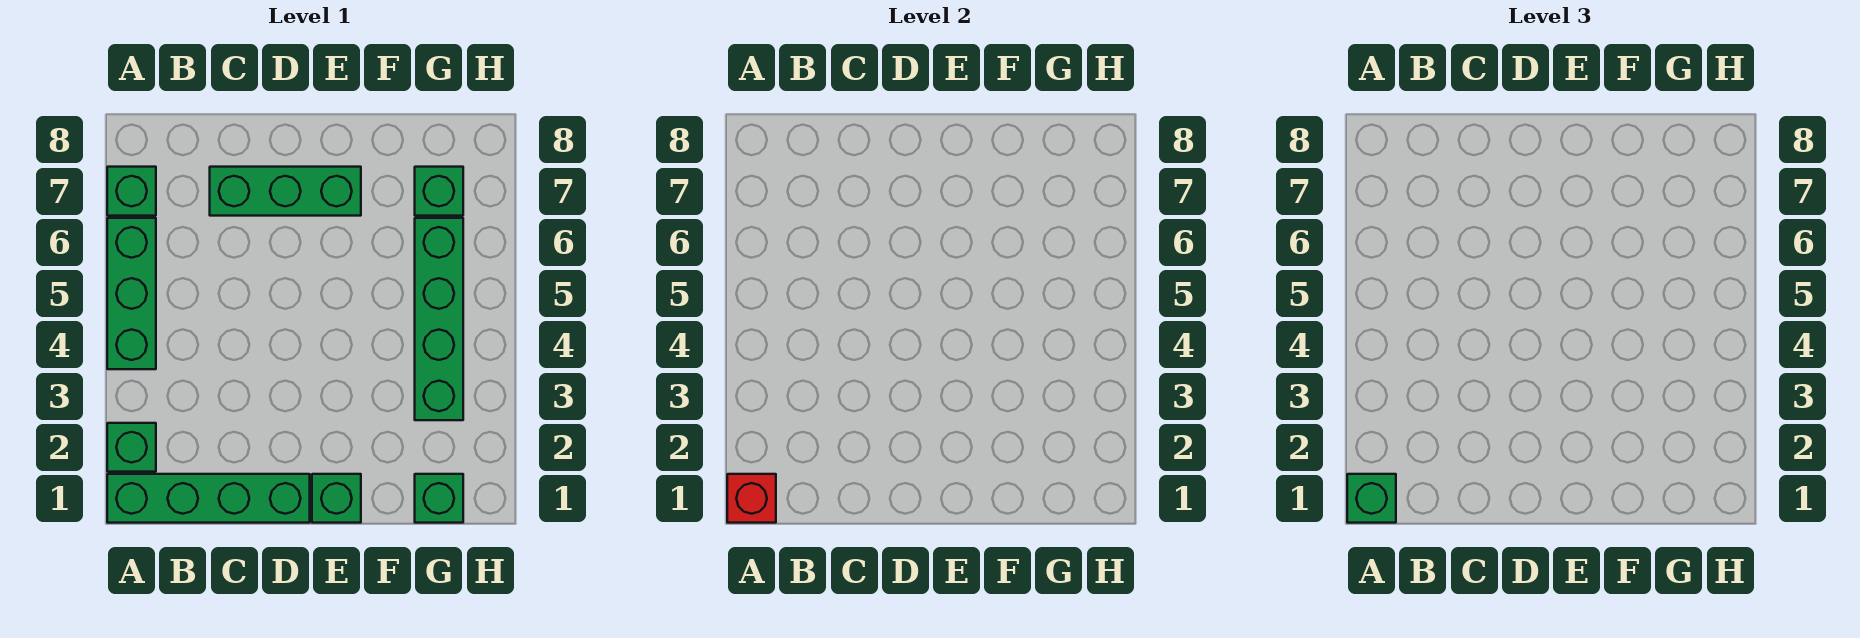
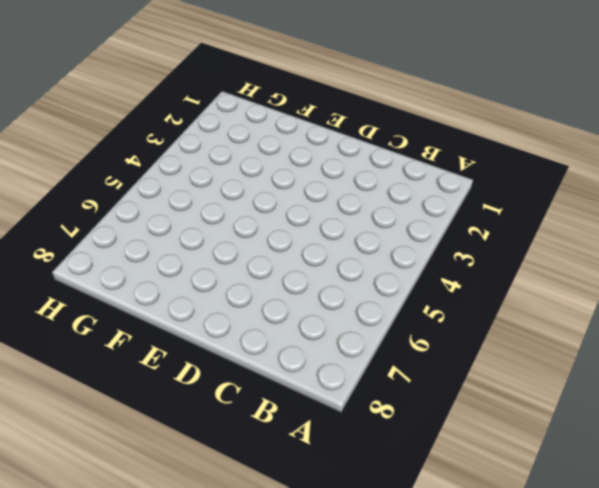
none -> green brick A1:D1 level 1
none -> green brick A2 level 1

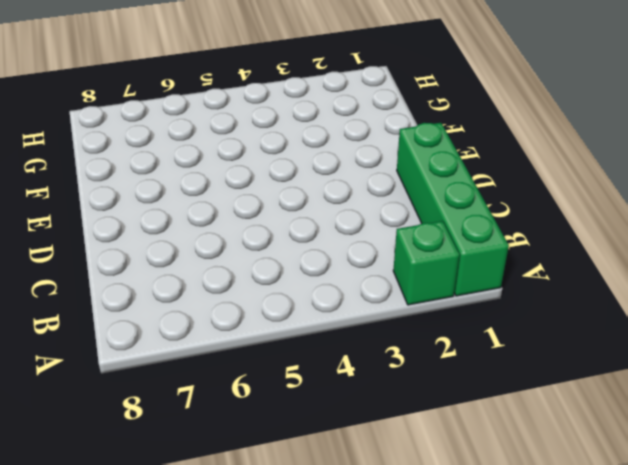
none -> green brick A4:A6 level 1
none -> green brick A7 level 1

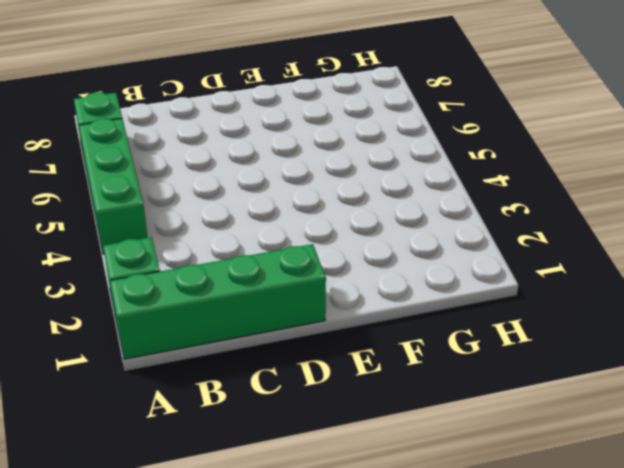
none -> green brick C7:E7 level 1
none -> green brick E1 level 1

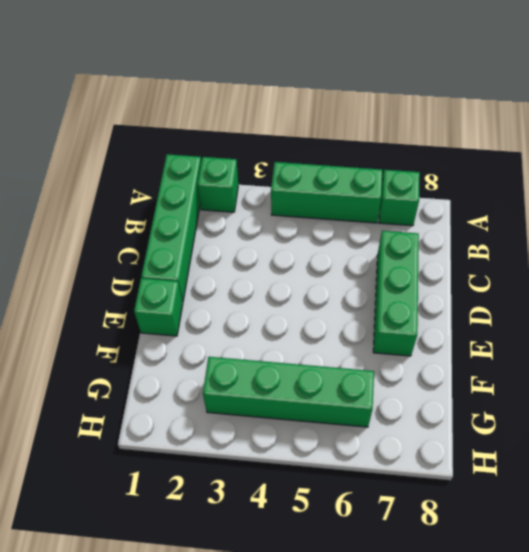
none -> green brick G1 level 1
none -> green brick G7 level 1

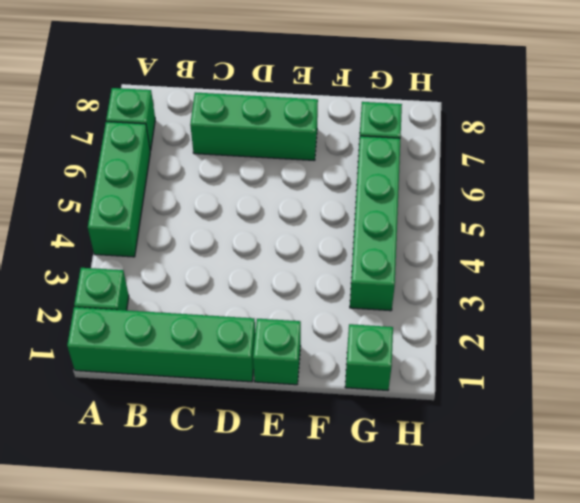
none -> red brick A1 level 2
none -> green brick A1 level 3

